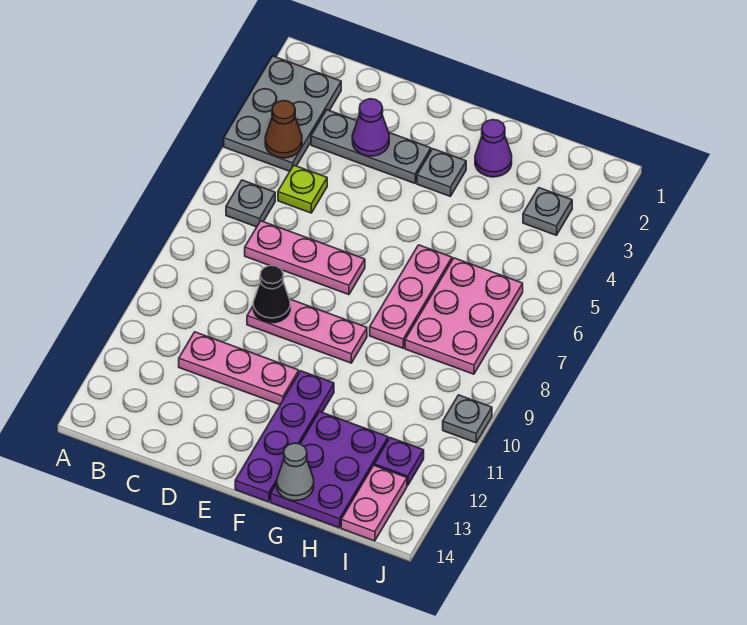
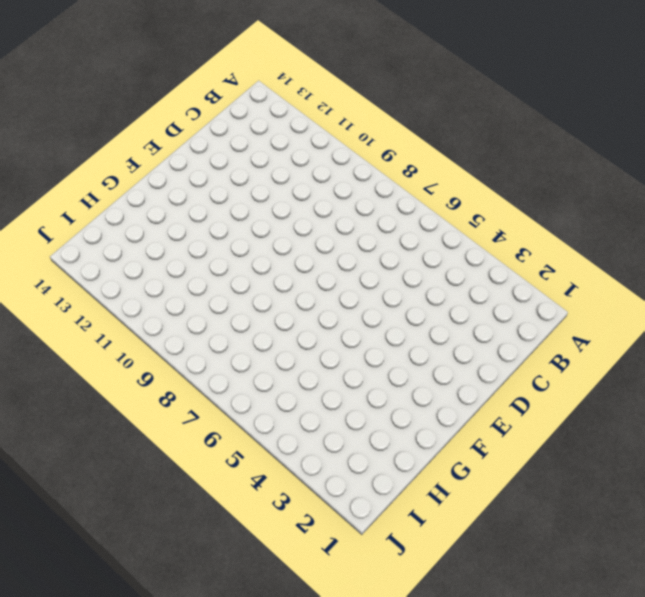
none -> grey plate A2:B4 level 1
none -> grey plate B6 level 1
none -> grey plate C3:E3 level 1

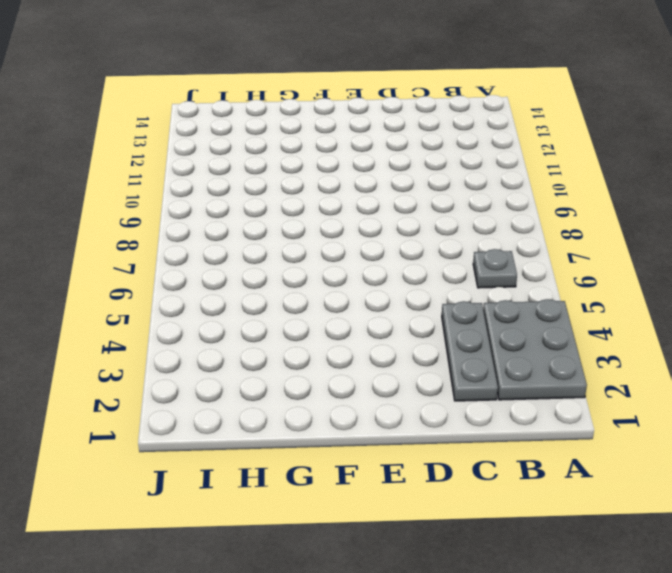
grey plate C2:C4 level 1 -> grey plate C3:E3 level 1
none -> lime plate C5 level 1
none -> pink plate C7:E7 level 1
none -> pink plate C11:E11 level 1

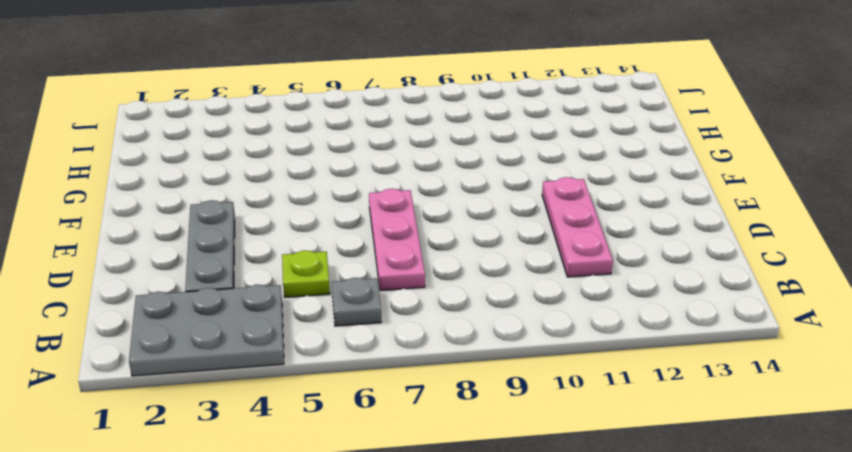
none -> pink plate D9:F9 level 1
none -> grey plate F3 level 1
none -> purple plate F11:F14 level 1

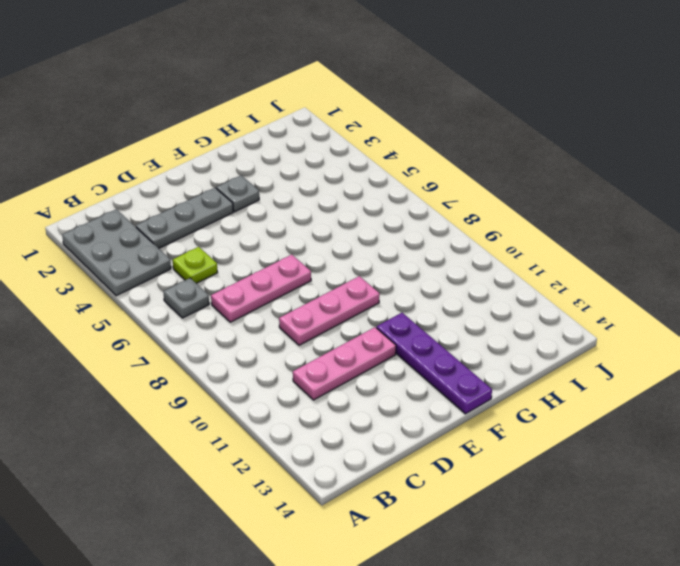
none -> purple cone G2 level 1
none -> pink plate G6:G8 level 1
none -> purple plate G12:H14 level 1

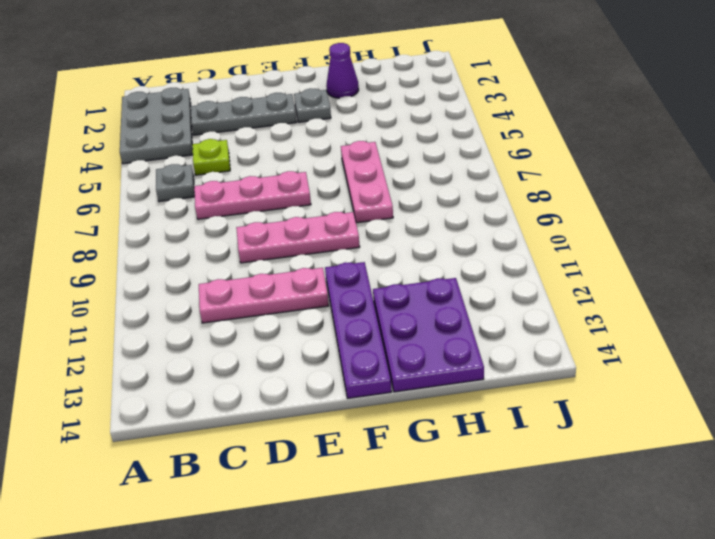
none -> pink plate H6:I8 level 1
none -> grey plate I3 level 1
none -> purple plate I12 level 1

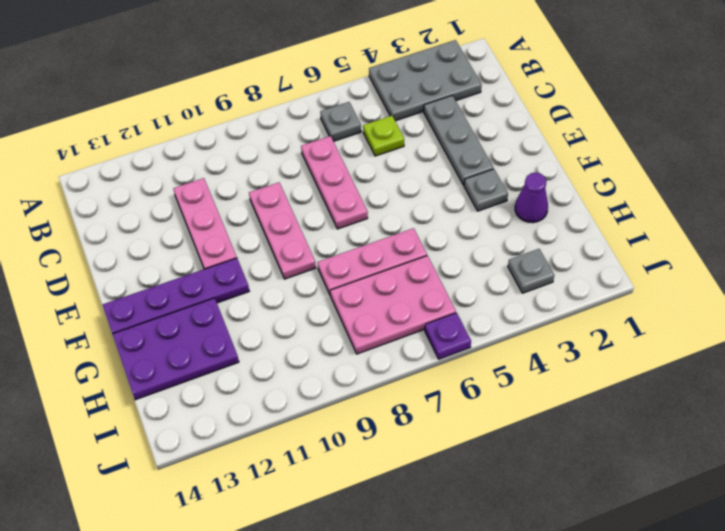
purple plate J6 level 1 -> purple plate I12 level 1
none -> pink plate I13:I14 level 1
none -> grey plate J10 level 1
none -> brown cone B4 level 2

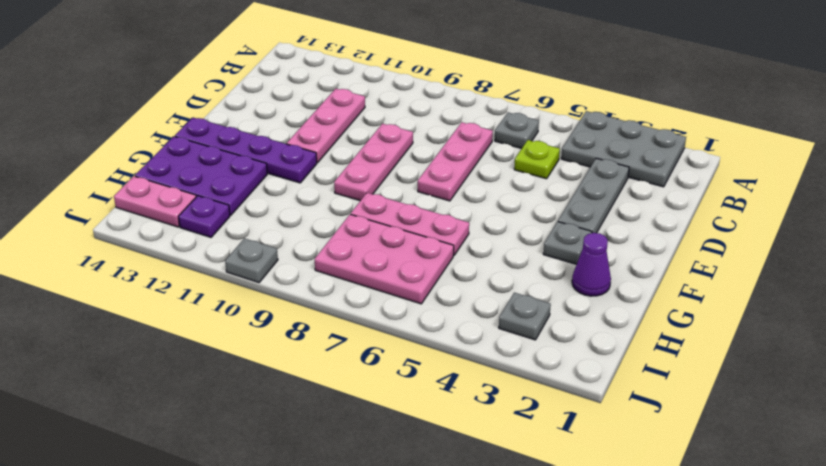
none -> brown cone B4 level 2
none -> purple cone D3 level 2
none -> black cone D9 level 2

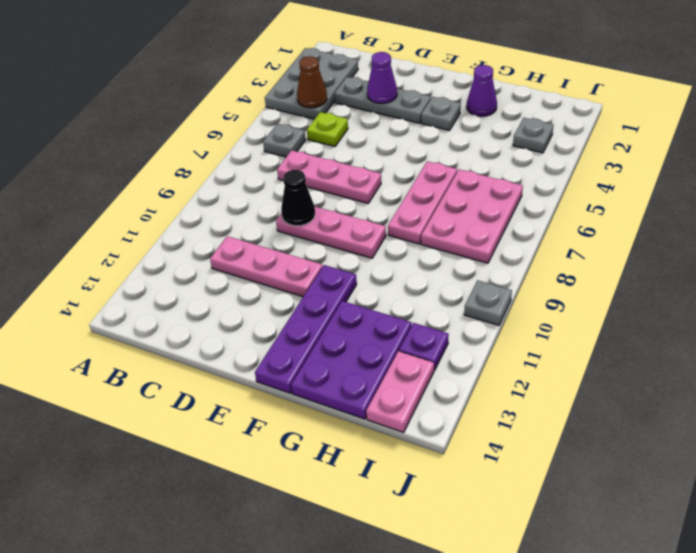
none -> grey cone G14 level 2

